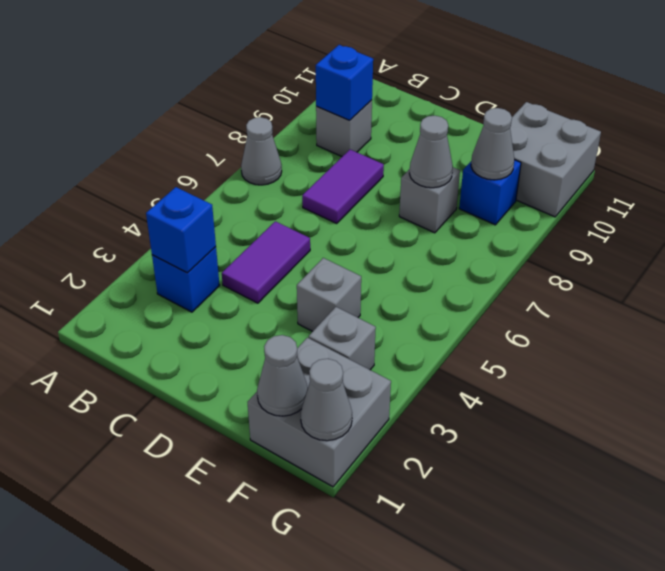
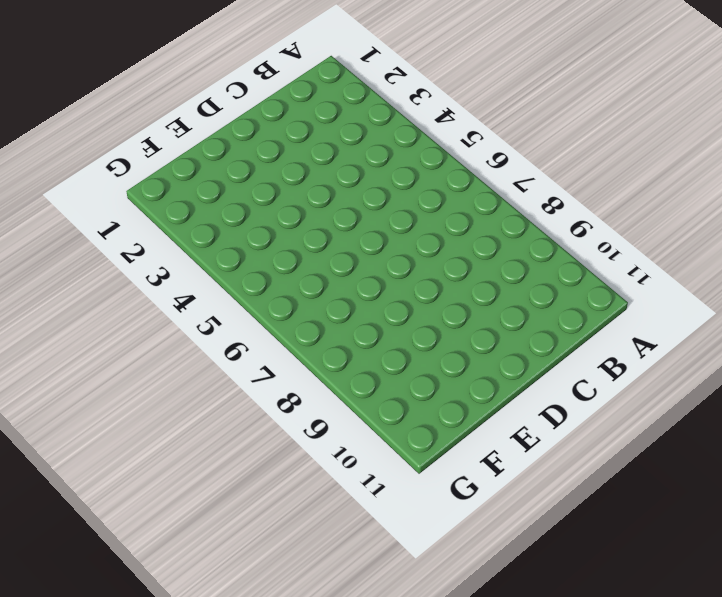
none -> grey cone A7 level 1
none -> blue brick B3 level 1
none -> grey brick B9 level 1

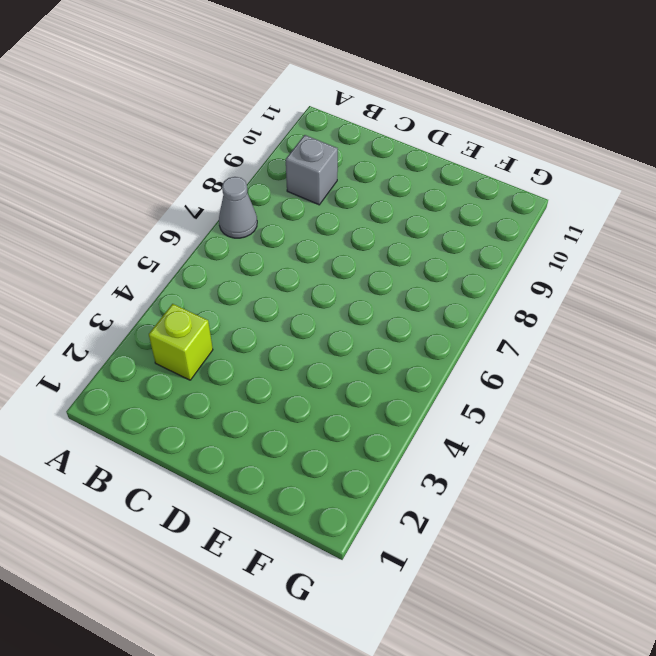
lime brick B3 level 1 -> blue brick B3 level 1
none -> purple tile C4:C5 level 1
none -> purple tile C7:C8 level 1
none -> grey brick E4 level 1

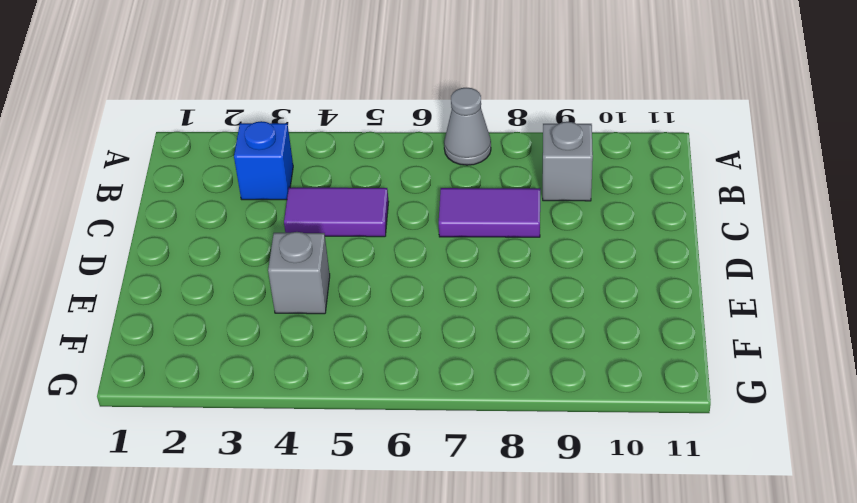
none -> grey brick E8 level 1
none -> grey brick F1:G2 level 1
none -> grey brick F3 level 1

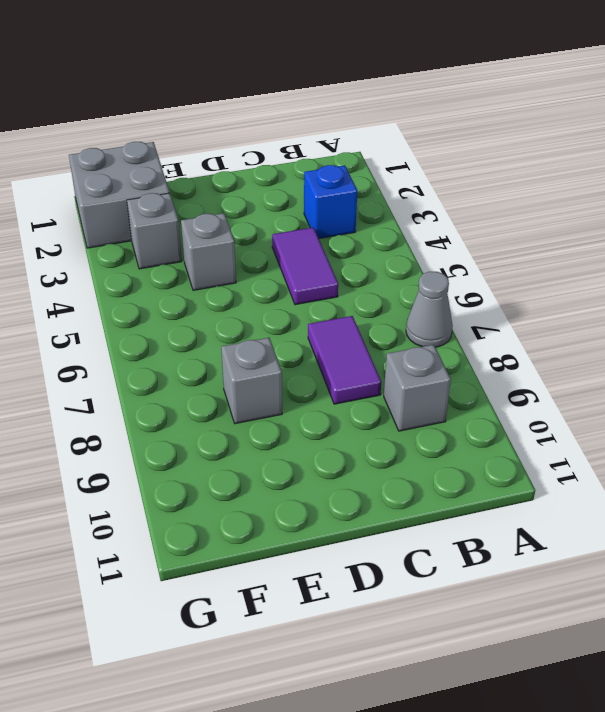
none -> blue brick F9 level 1
none -> grey brick F10:G11 level 1
none -> blue brick B3 level 2

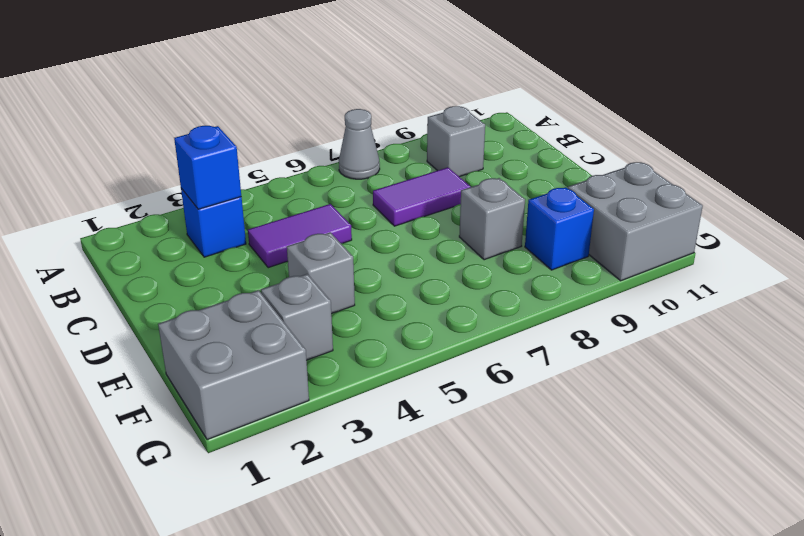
none -> blue brick B9 level 2
none -> grey cone E8 level 2
none -> grey cone F1 level 2

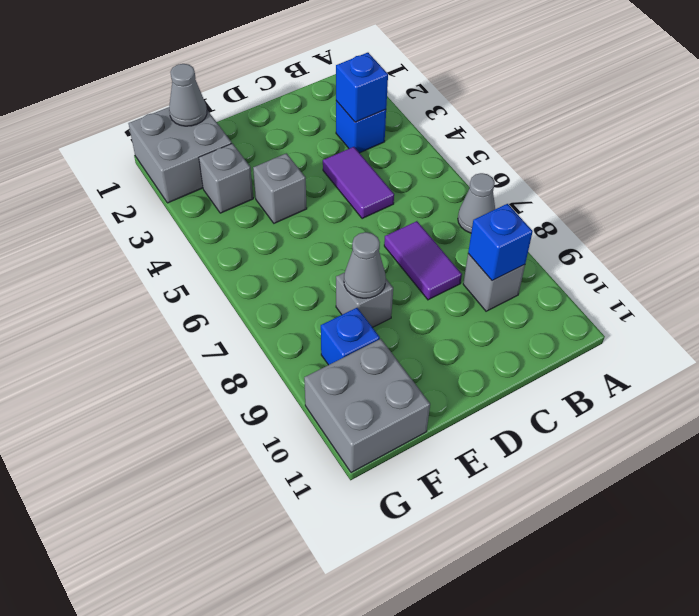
none -> grey cone F9 level 2
none -> grey cone G1 level 2

